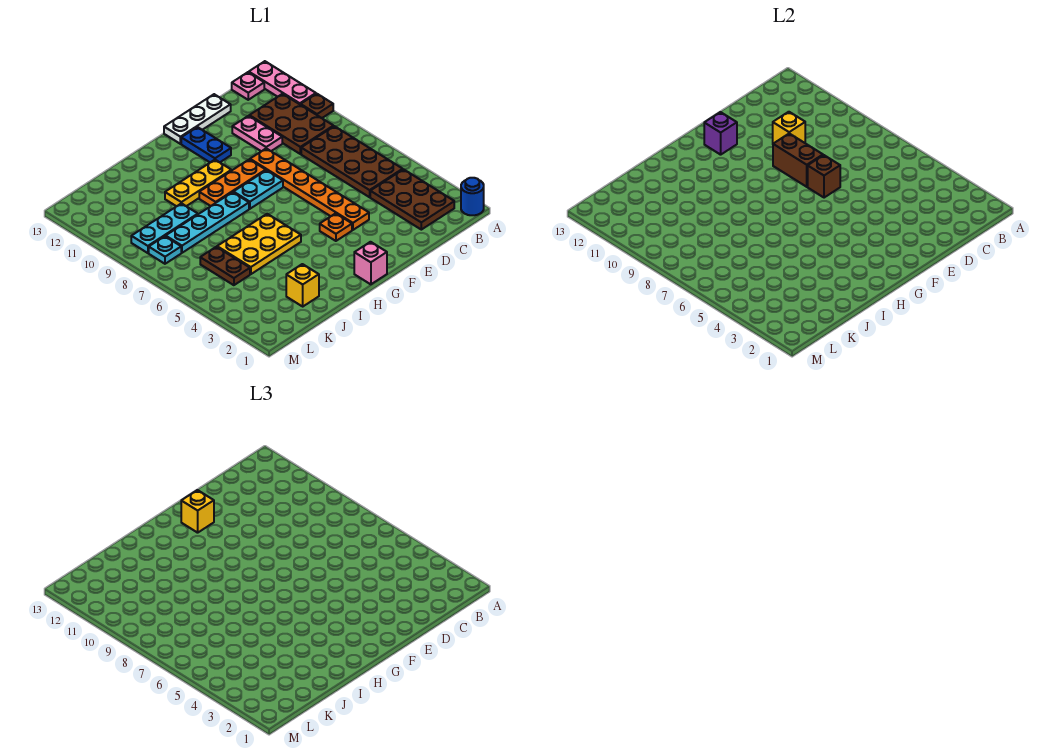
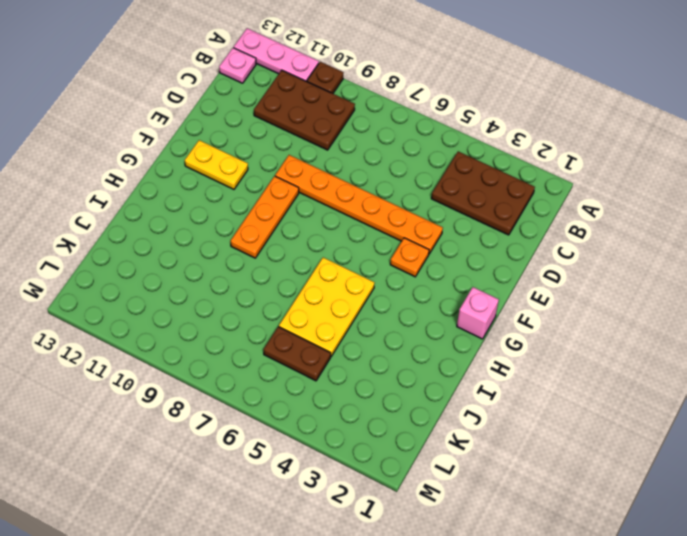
yellow plate F11:F12 level 1 -> blue plate F11:F12 level 1
none -> blue round brick A1 level 1
none -> brown plate B5:C8 level 1
none -> pink plate D10:D11 level 1

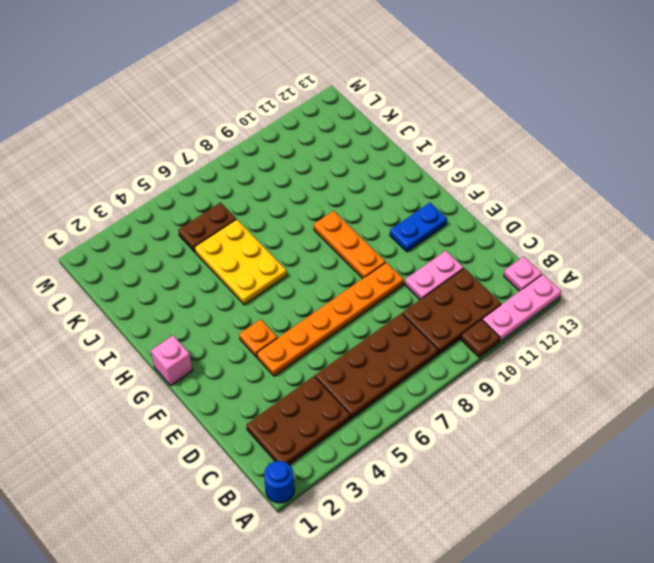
none -> white plate D13:F13 level 1
none -> cyan plate F8:G8 level 1
none -> yellow plate G10:I10 level 1

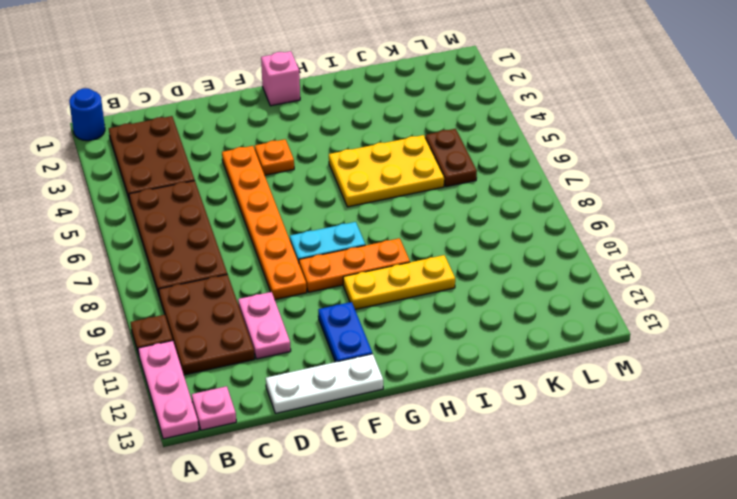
none -> cyan plate H8:K8 level 1
none -> yellow brick J2 level 1
none -> cyan plate J9:L9 level 1

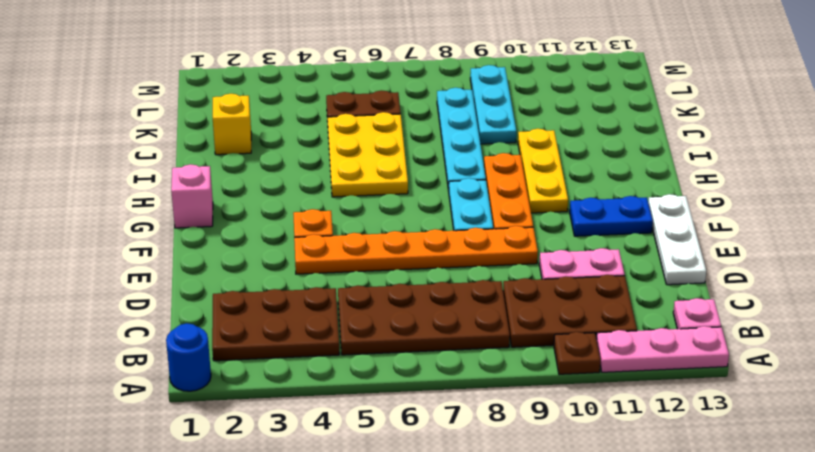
none -> cyan plate L8 level 1
none -> yellow brick D10 level 2
none -> brown brick E7 level 2

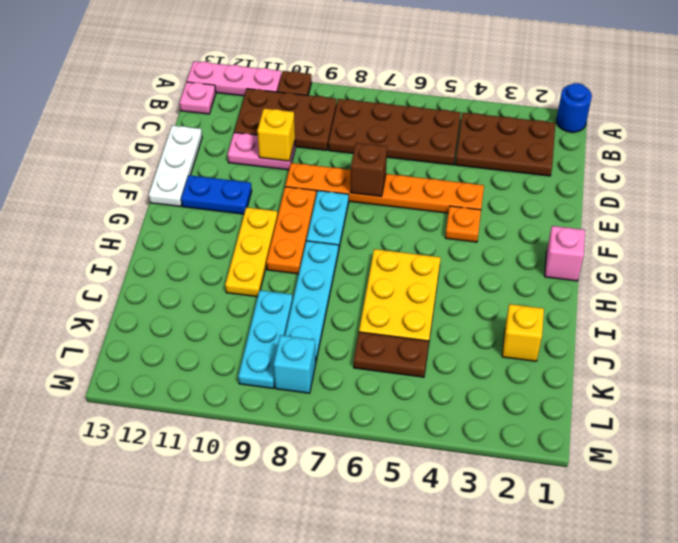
cyan brick L8 level 1 -> cyan plate L8 level 1
none -> brown brick E8:E9 level 2
none -> purple brick F12 level 2
none -> yellow brick F12 level 3

